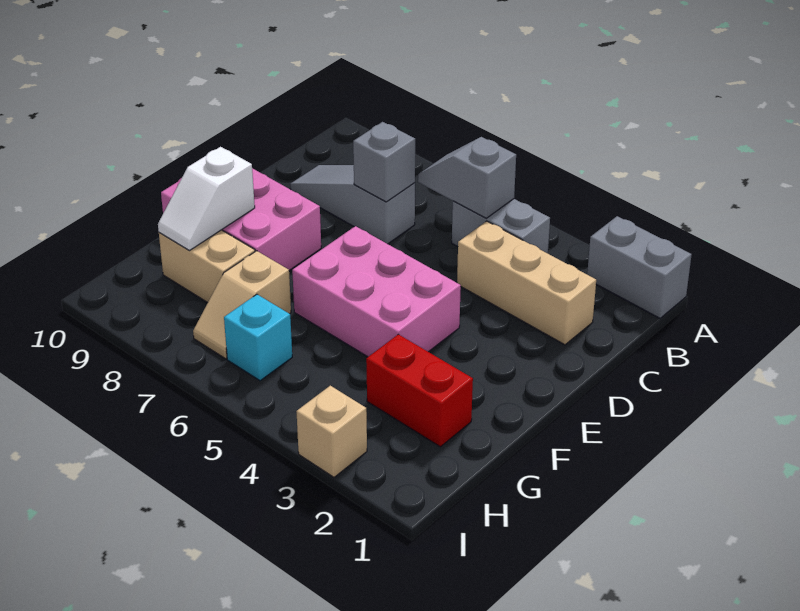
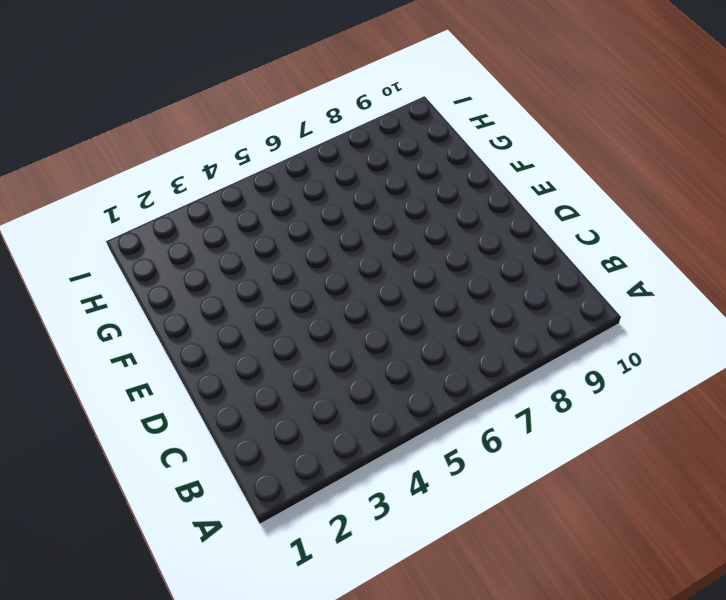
none -> grey brick A1:A2 level 1
none -> grey brick B4:B5 level 1
none -> tan brick C2:C4 level 1

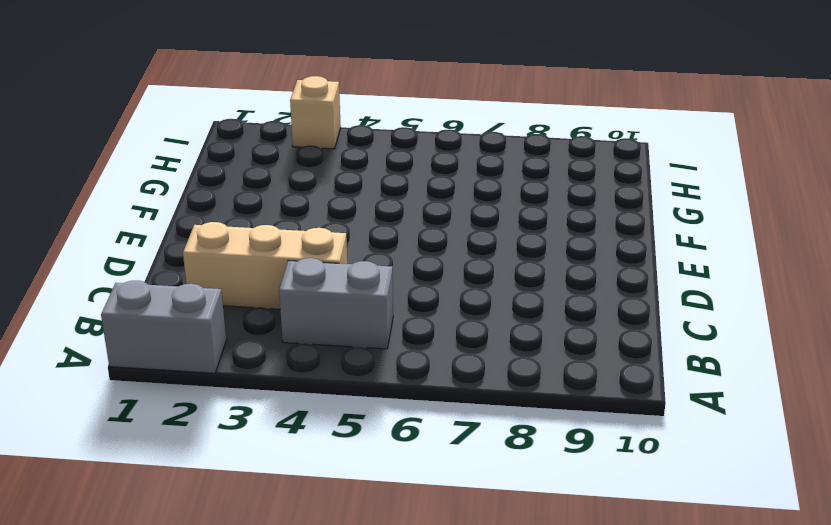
none -> grey slope C7:C9 level 1 top 7
none -> pink brick E4:F6 level 1
none -> pink brick E8:F10 level 1

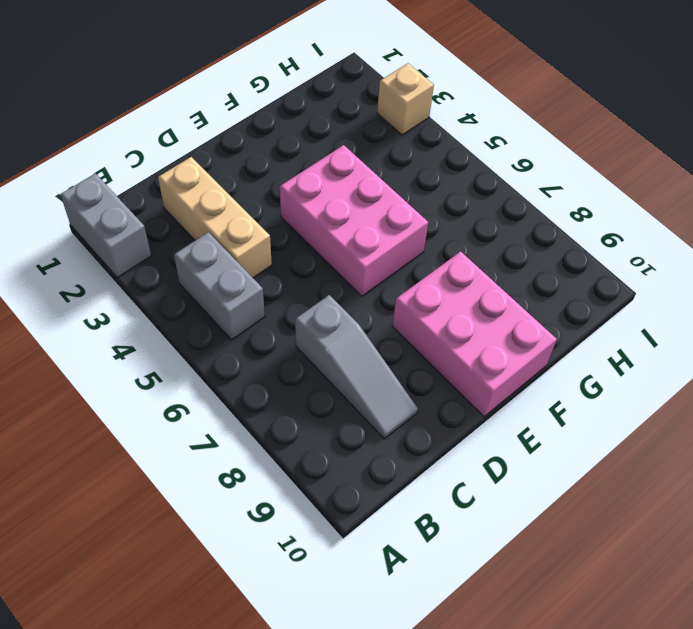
none -> red brick G2:G3 level 1
none -> tan slope G7:H7 level 1 top G
none -> tan brick G8:G9 level 1

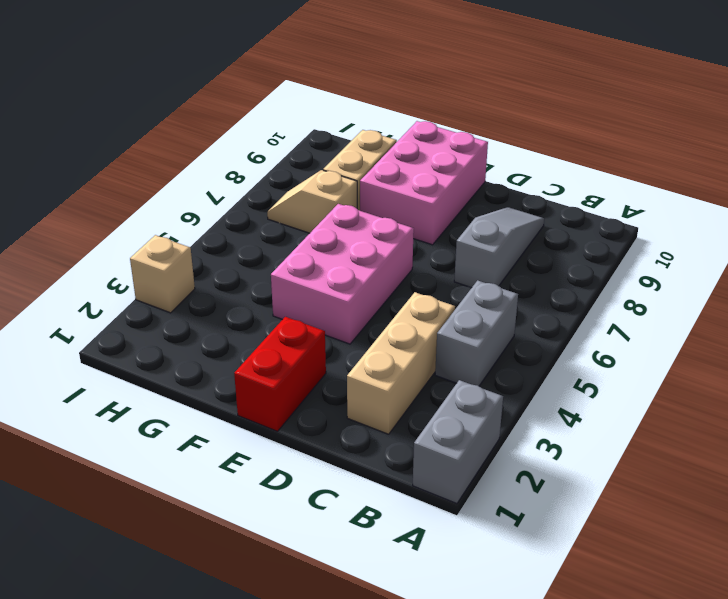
red brick E1:E2 level 1 -> red brick G2:G3 level 1
none -> cyan brick H6 level 1
none -> grey slope B5:B6 level 2 top 5
none -> grey brick C7 level 2

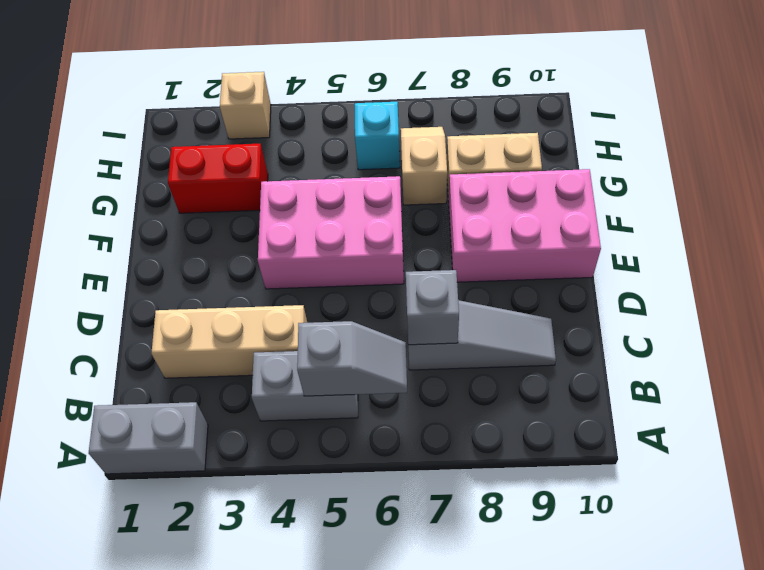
none -> white slope F9:G9 level 2 top F

